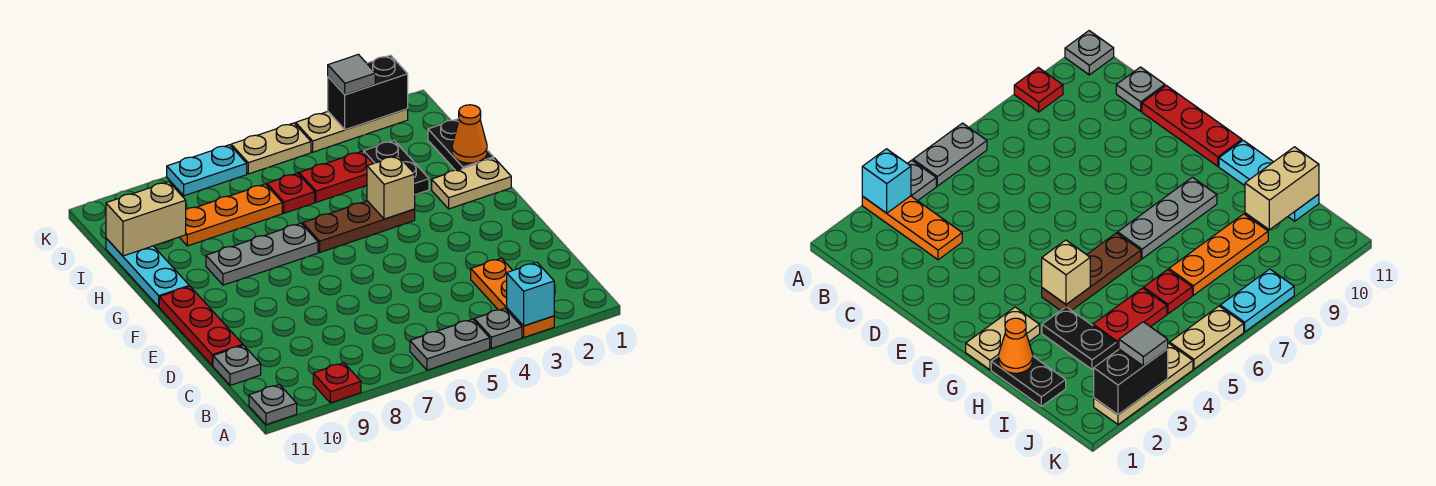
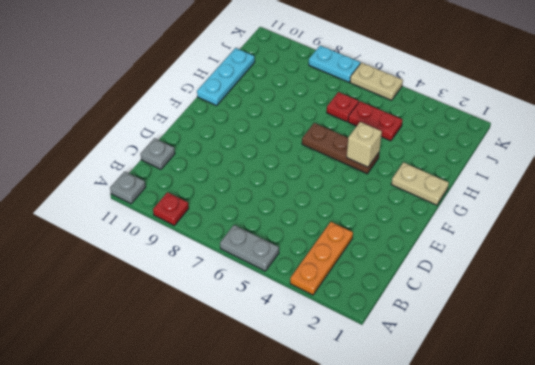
none -> grey plate A4 level 1
none -> red plate D11:F11 level 1
none -> grey plate G7:G9 level 1

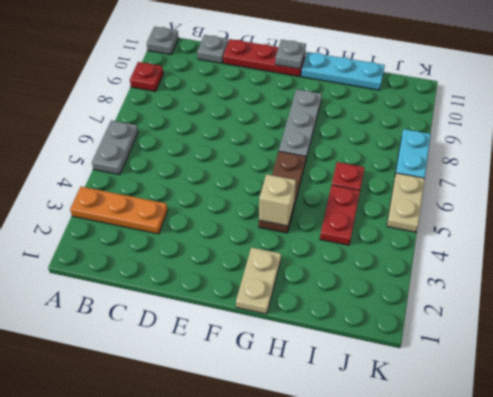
grey plate F11 level 2 -> grey plate A4 level 1
none -> black plate H1:I1 level 1
none -> black plate H3:I3 level 1
none -> orange plate I7:I9 level 1

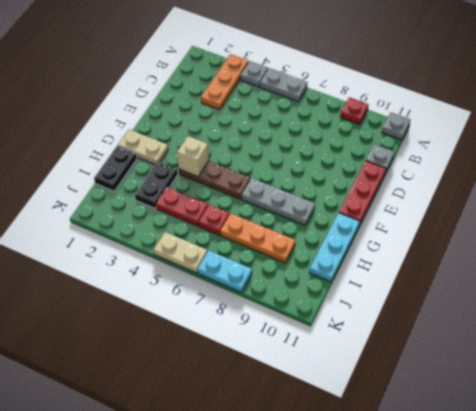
none -> tan plate K2:K4 level 1
none -> cyan brick A3 level 2
none -> orange cone H1 level 2

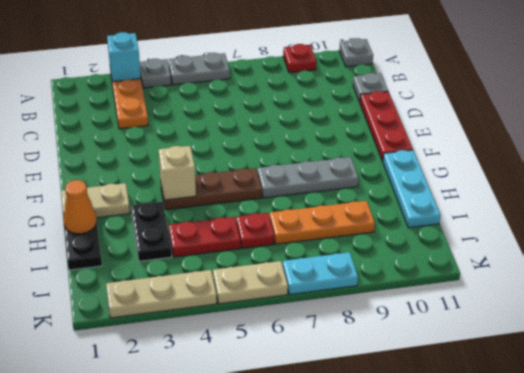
none -> tan brick I10:I11 level 2
none -> black brick K2:K3 level 2
none -> grey tile K3 level 3

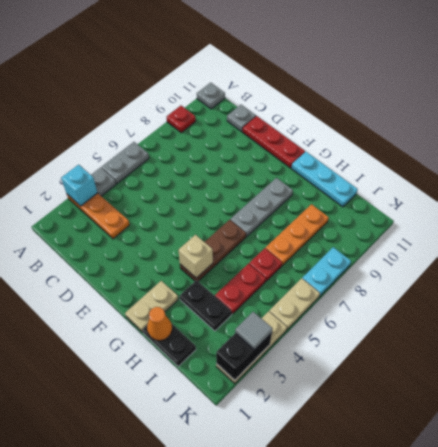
none -> tan brick I10:I11 level 2

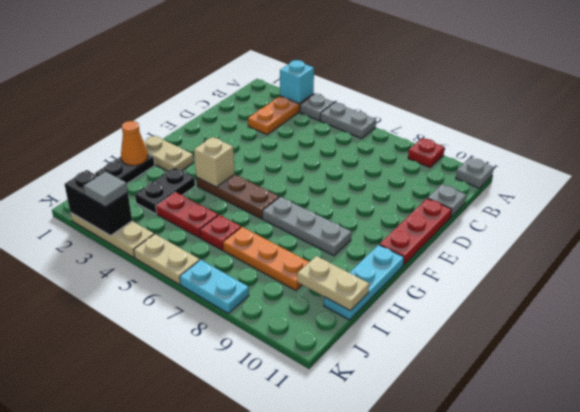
tan plate I10:I11 level 2 -> tan brick I10:I11 level 2

